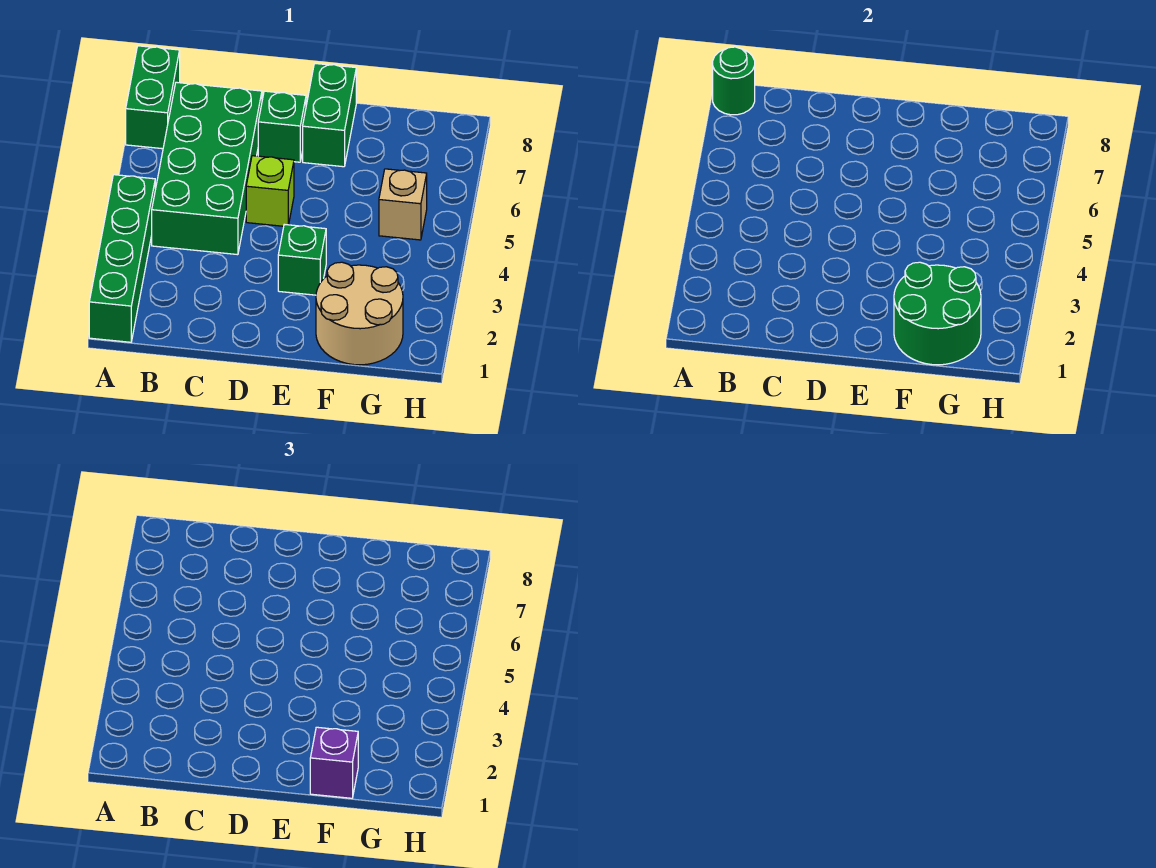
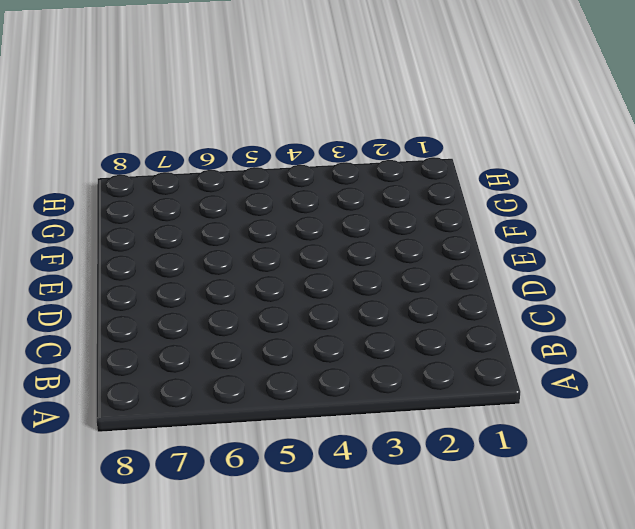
none -> green brick A1:A4 level 1
none -> green brick A7:A8 level 1
none -> green brick B4:C7 level 1

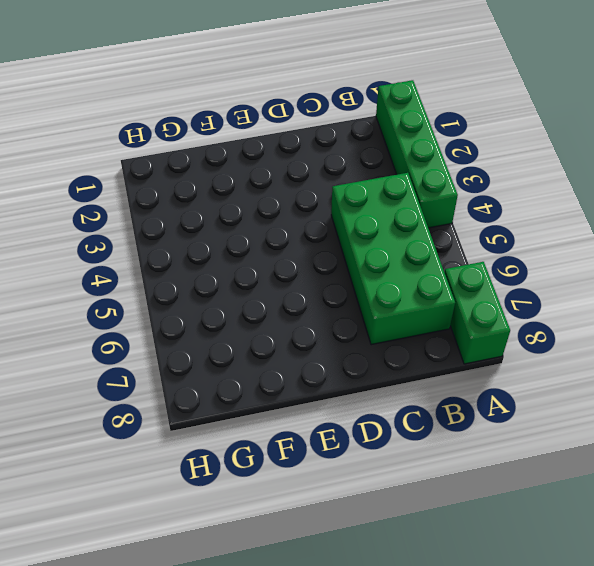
none -> lime brick D5 level 1
none -> green brick D7 level 1
none -> green brick E3 level 1

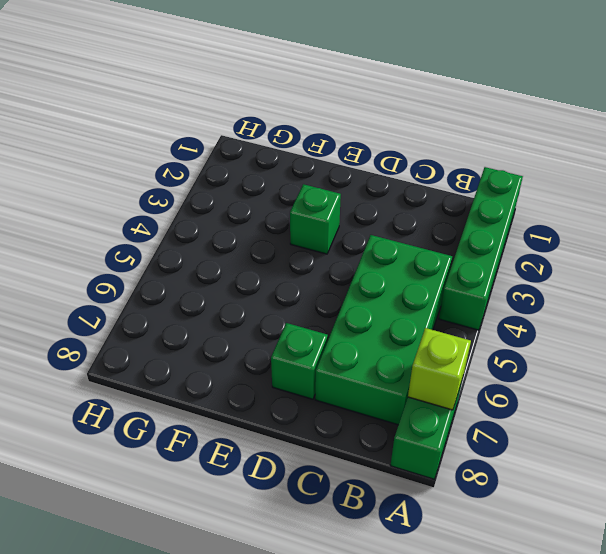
lime brick A7 level 2 -> lime brick D5 level 1
none -> green brick E7:E8 level 1
none -> tan round brick F1:G2 level 1
none -> tan brick G5 level 1

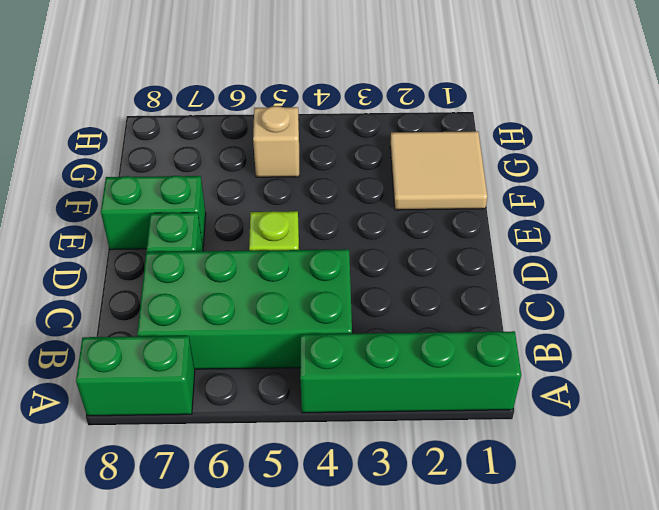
tan tile F1:G2 level 1 -> tan round brick F1:G2 level 1
none -> green brick E3 level 1
none -> green round brick A8 level 2
none -> green round brick F1:G2 level 2

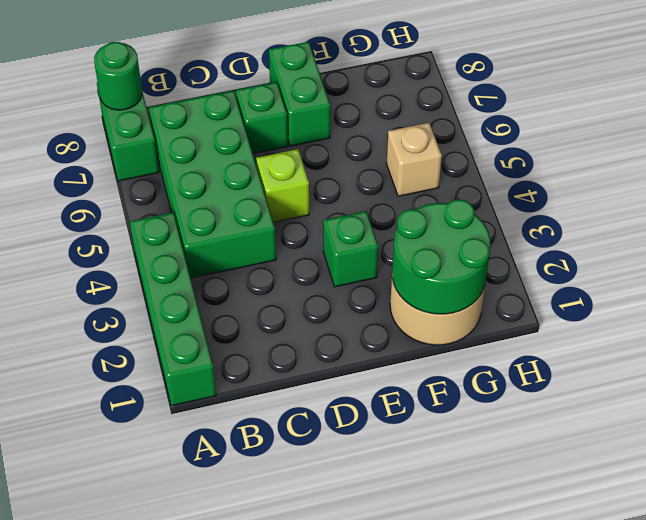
none -> purple brick F1 level 3

